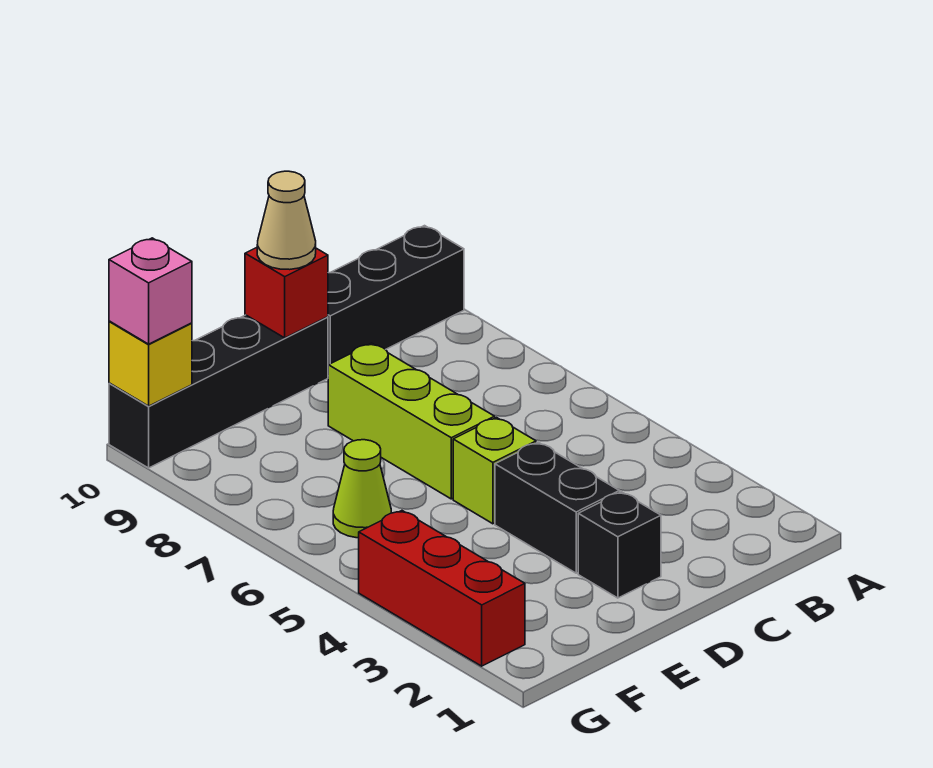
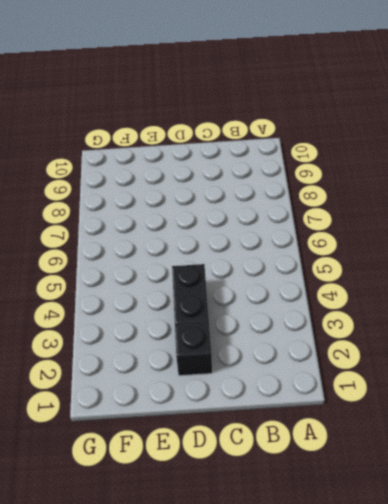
none -> black brick A10:C10 level 1
none -> lime brick D5 level 1
none -> lime brick D6:D8 level 1

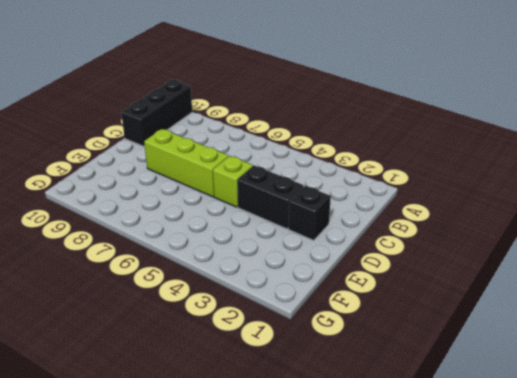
none -> black brick D10:G10 level 1
none -> lime cone F6 level 1
none -> red brick G2:G4 level 1

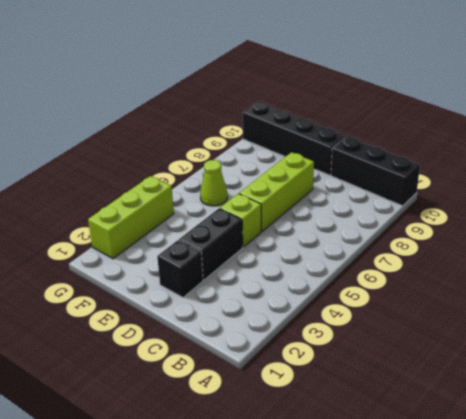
lime brick G2:G4 level 1 -> red brick G2:G4 level 1
none -> red brick D10 level 2
none -> yellow brick G10 level 2
none -> tan cone D10 level 3

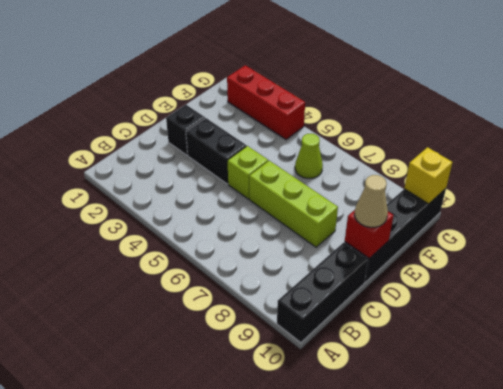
none -> pink brick G10 level 3

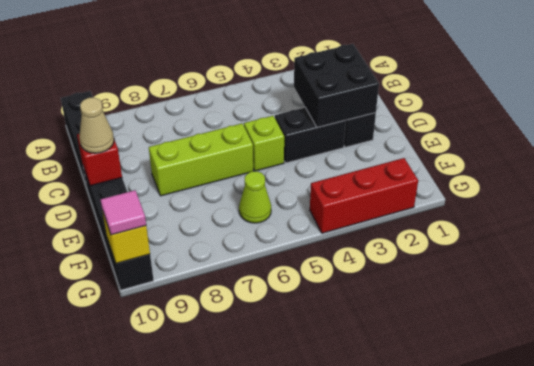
black brick C2:D3 level 2 -> none
pink tile G10 level 3 -> pink brick G10 level 3

